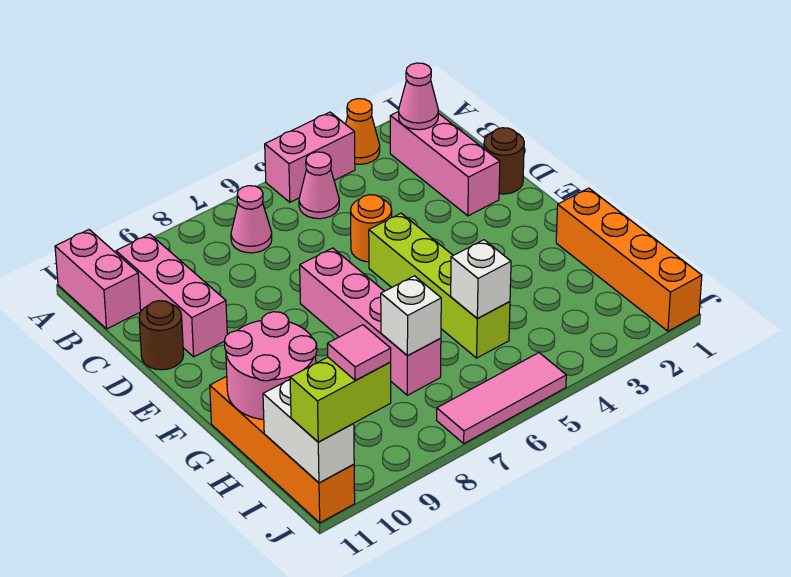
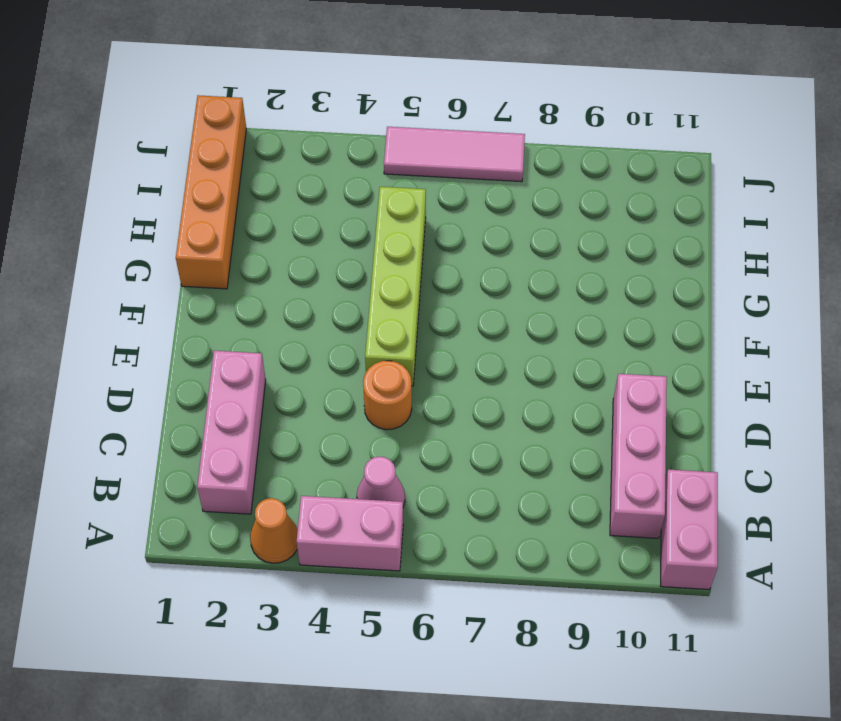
none -> pink cone B7 level 1
none -> brown round brick D1 level 1
none -> brown round brick D11 level 1

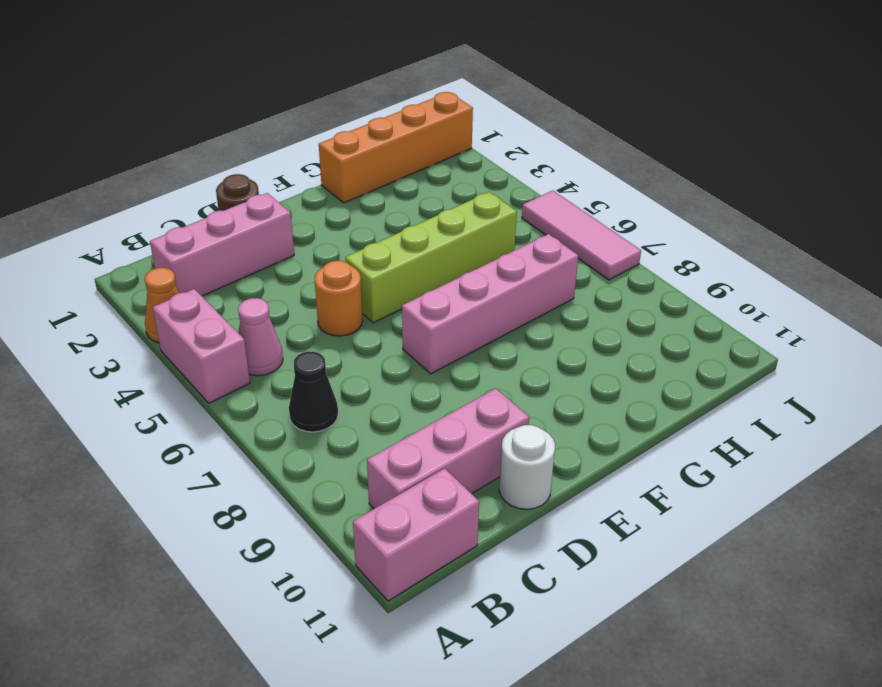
black cone B7 level 1 -> pink cone B7 level 1
white round brick D11 level 1 -> brown round brick D11 level 1
none -> orange brick G11:J11 level 1
none -> pink cone B2 level 2
none -> pink round brick G10:H11 level 2

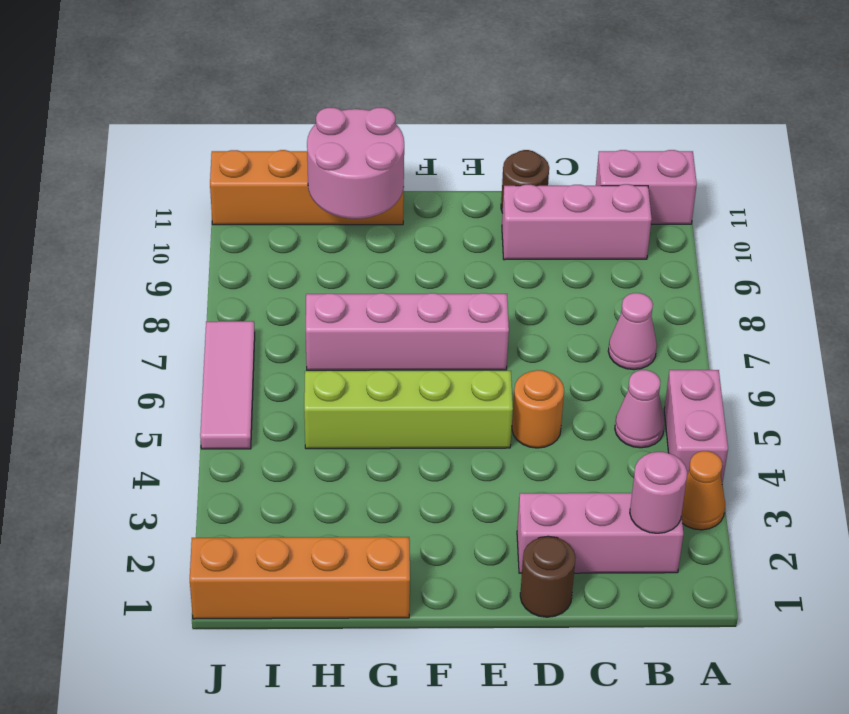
pink round brick B2 level 2 -> pink cone B2 level 2
none -> white brick H5 level 2
none -> white brick H7 level 2
none -> white brick I11:J11 level 2

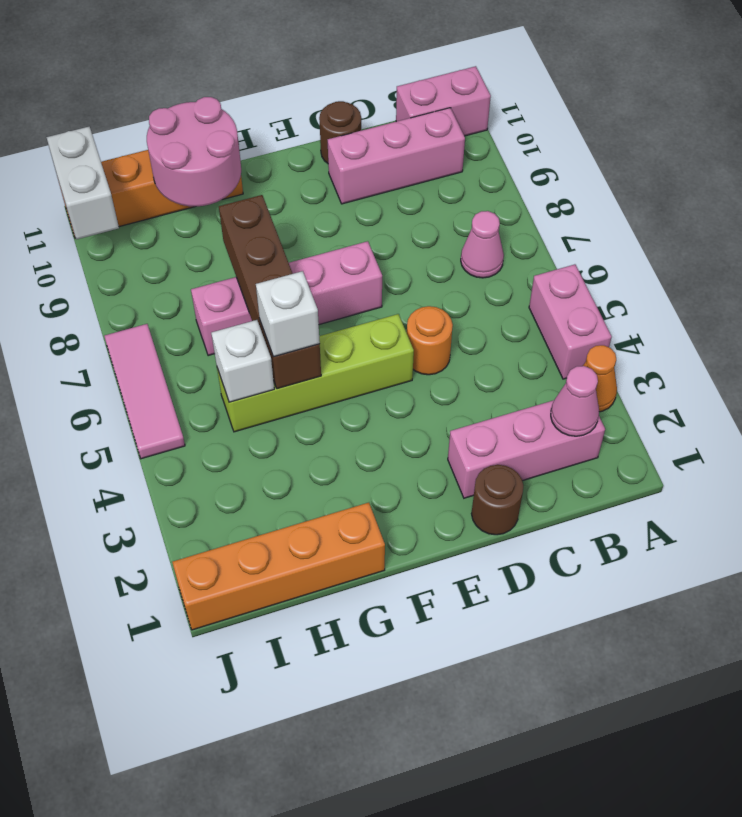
brown brick G5:G8 level 2 -> none
white brick G5 level 3 -> white brick H7 level 2
white brick J10:J11 level 2 -> white brick I11:J11 level 2
none -> pink cone B5 level 1
none -> lime brick J10:J11 level 3
none -> pink tile J10 level 4

